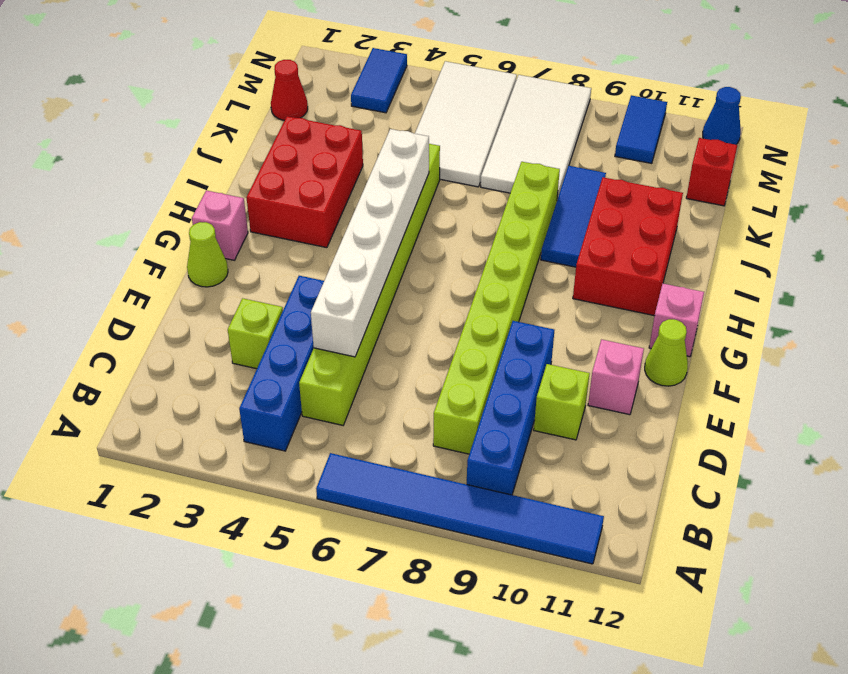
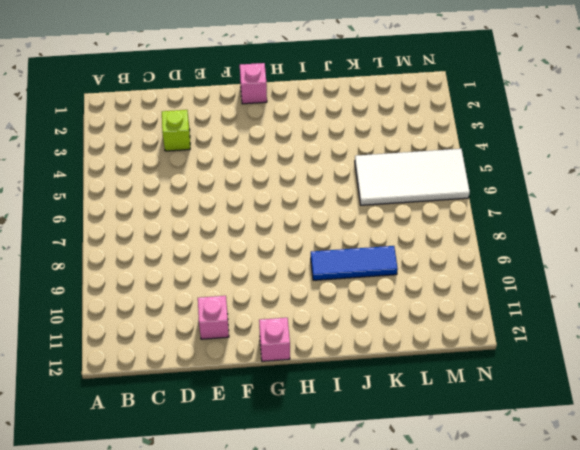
none -> blue tile A6:A11 level 1
none -> blue brick B4:E4 level 1
none -> blue brick B9:E9 level 1

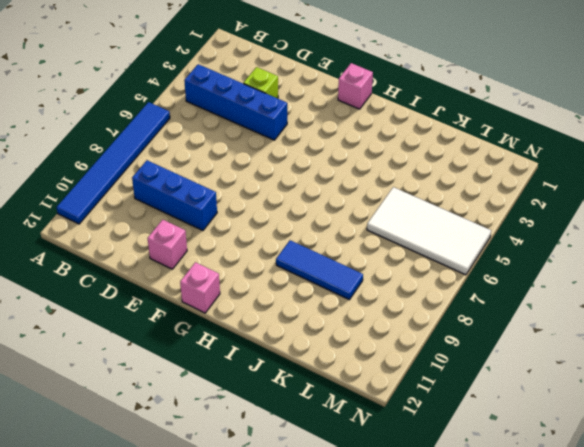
blue brick C9:E9 level 1 -> blue brick B9:E9 level 1
none -> lime brick C5:J5 level 1
none -> lime brick C8:J8 level 1
none -> lime brick D10 level 1

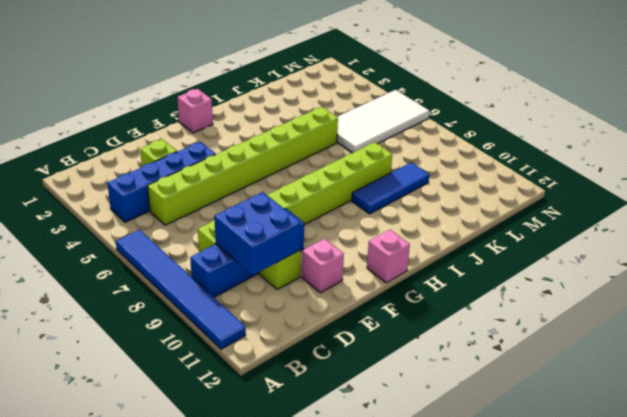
blue brick C9:D10 level 2 -> none
none -> lime cone F1 level 1
none -> lime cone F12 level 1
none -> red brick H2:J3 level 1

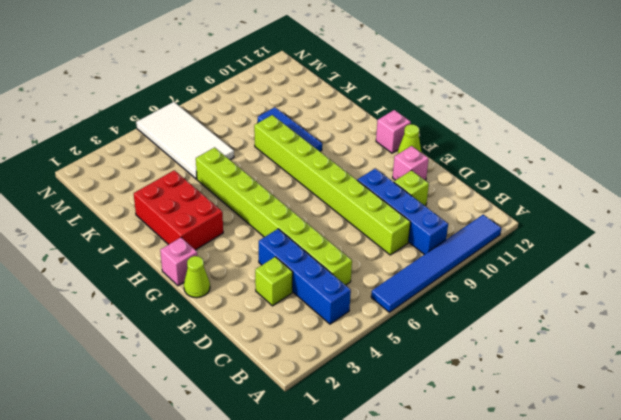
none -> red brick H10:J11 level 1
none -> white tile K7:N8 level 1
none -> red cone L1 level 1

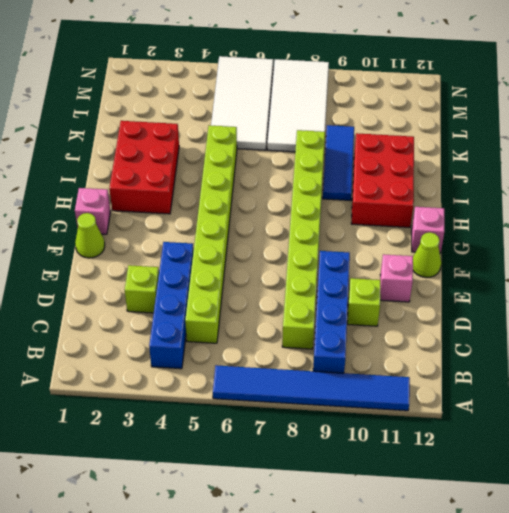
none -> red cone L1 level 1
none -> red brick L12 level 1
none -> blue tile M3:N3 level 1

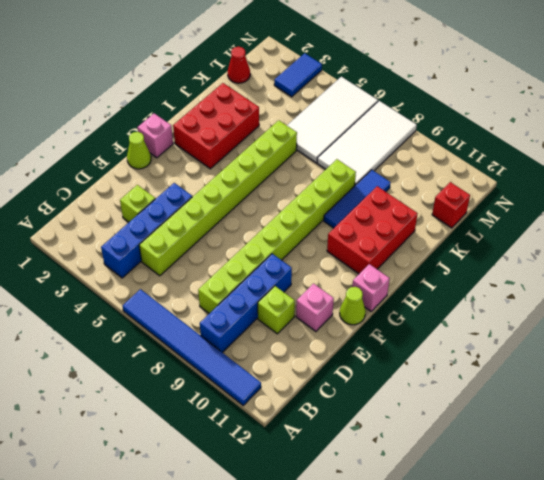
none -> blue tile M10:N10 level 1
none -> blue cone N12 level 1
none -> white brick D5:I5 level 2

